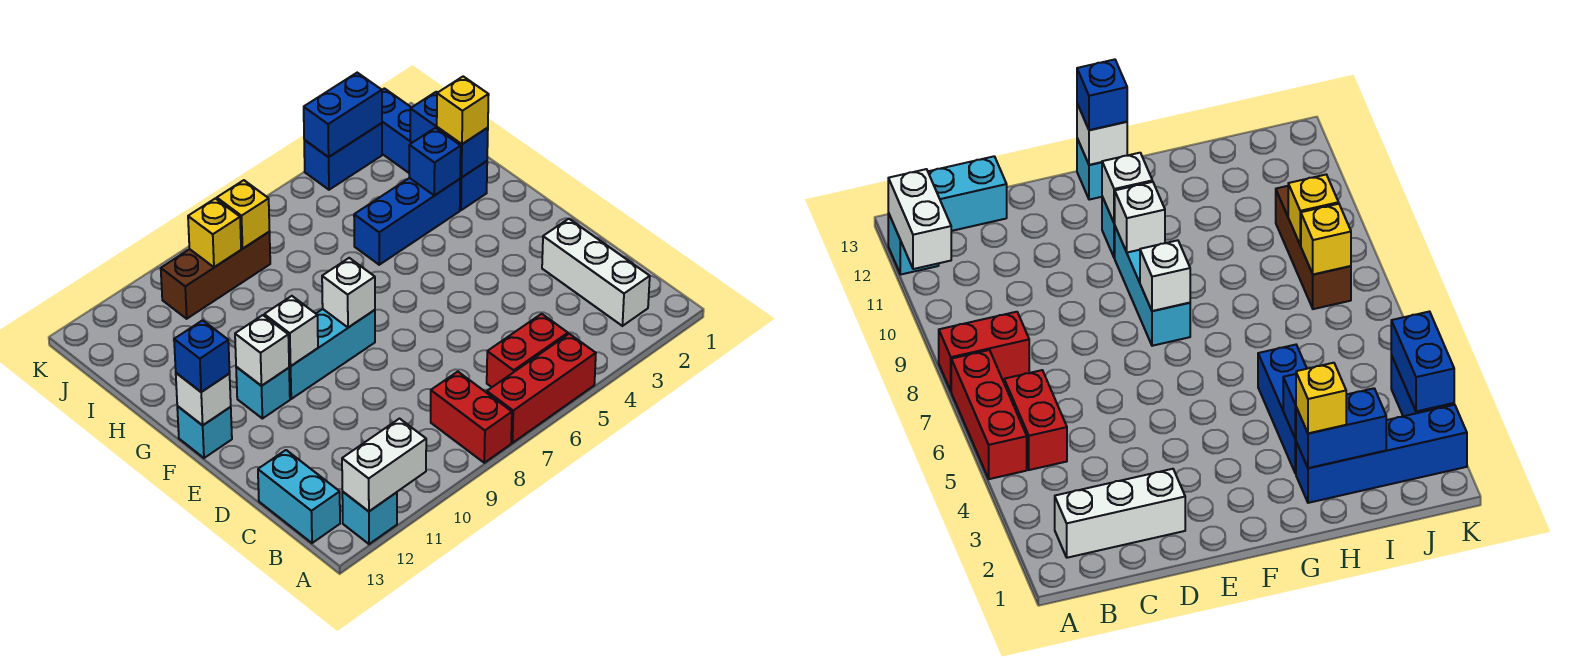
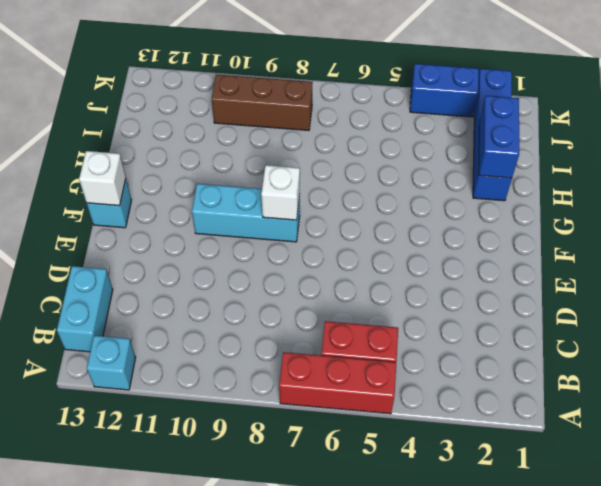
none -> red brick A8:B8 level 1
none -> white brick B2:D2 level 1
none -> cyan brick F11 level 1

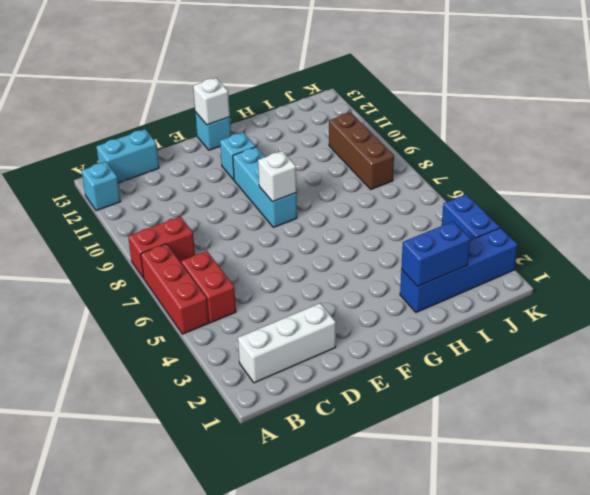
none -> blue brick H3:H5 level 1
none -> white brick A11:A12 level 2
none -> white brick F10 level 2

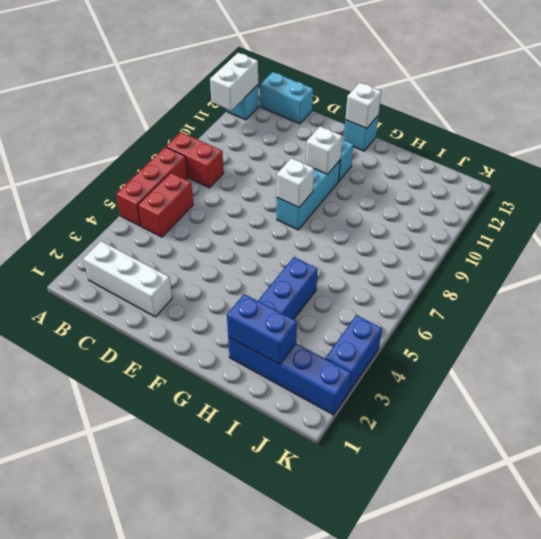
none -> brown brick J8:J10 level 1
none -> white brick F11 level 2
none -> blue brick H3 level 2

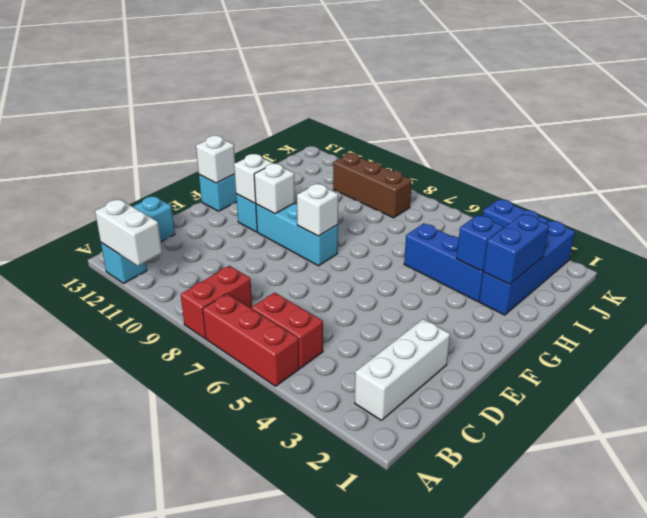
none -> yellow brick J8 level 2
none -> yellow brick J9 level 2
none -> blue brick K3:K4 level 2

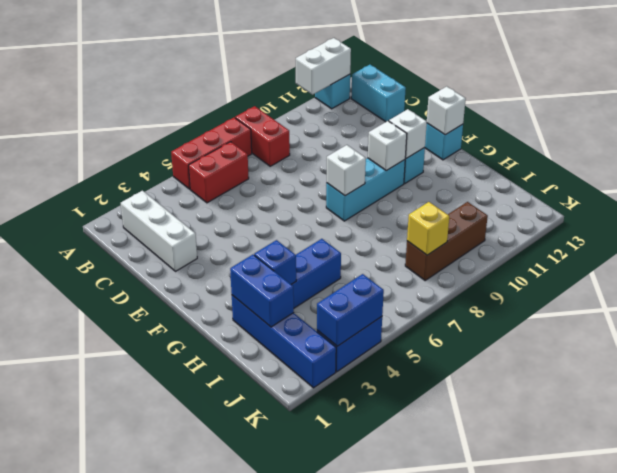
none -> yellow brick J9 level 2
none -> blue brick F13 level 3
none -> yellow brick H2 level 3

